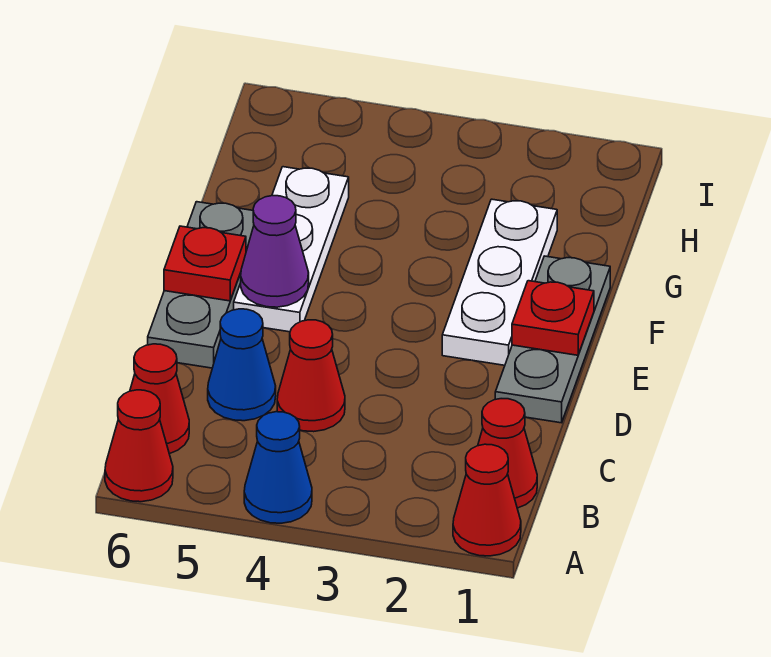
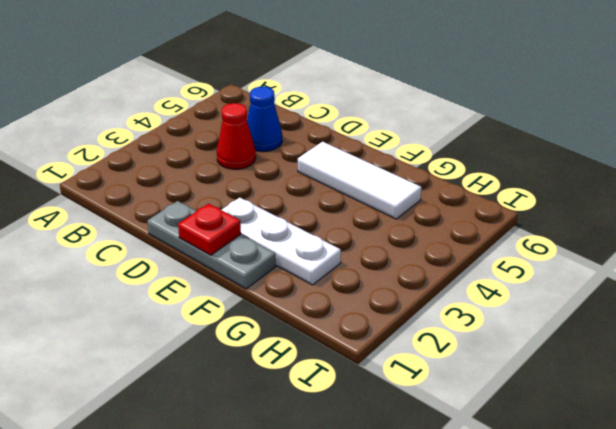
white tile E5:G5 level 1 -> white plate E5:G5 level 1
none -> red cone A1 level 1
none -> blue cone A4 level 1
none -> red cone A6 level 1

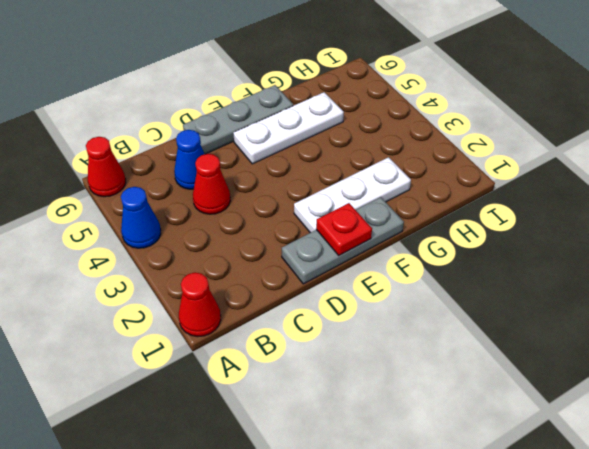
none -> red cone B1 level 1
none -> red cone B6 level 1
none -> purple cone E5 level 2

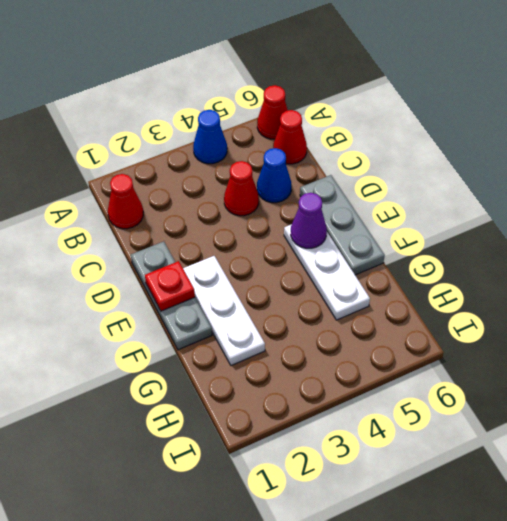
none -> red cone A1 level 1
none -> red plate E6 level 2

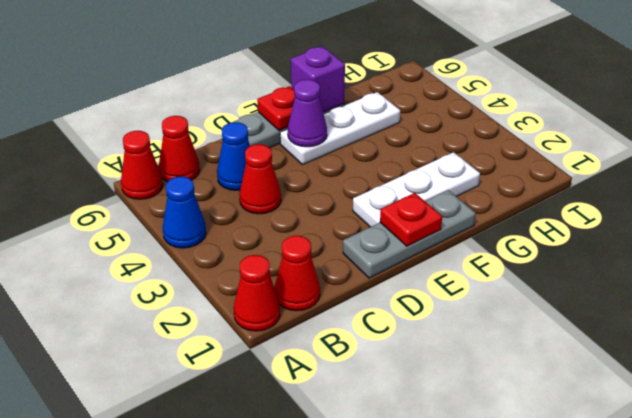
purple brick F6 level 2 -> none

